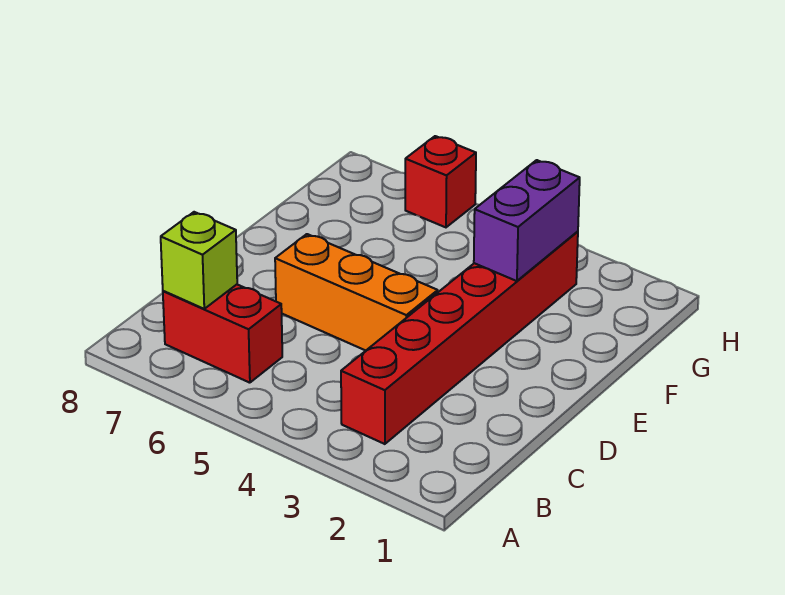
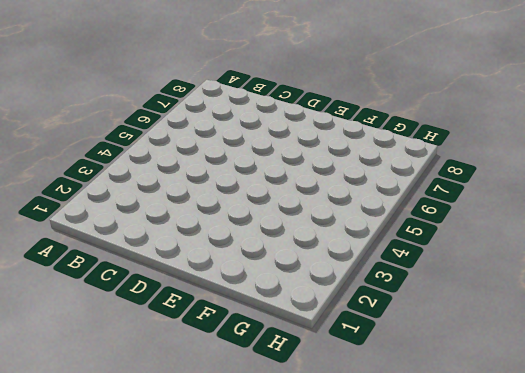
none -> red brick B3:G3 level 1
none -> red brick B6:B7 level 1

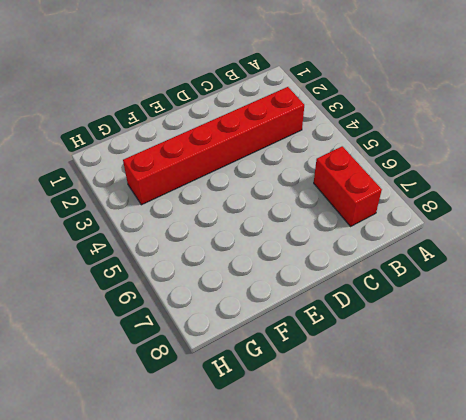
none -> orange brick D4:D6 level 1
none -> red brick H6 level 1

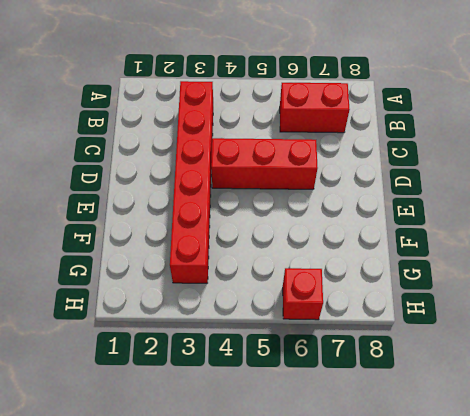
red brick D4:D6 level 1 -> orange brick D4:D6 level 1
none -> lime brick B7 level 2
none -> purple brick F3:G3 level 2

